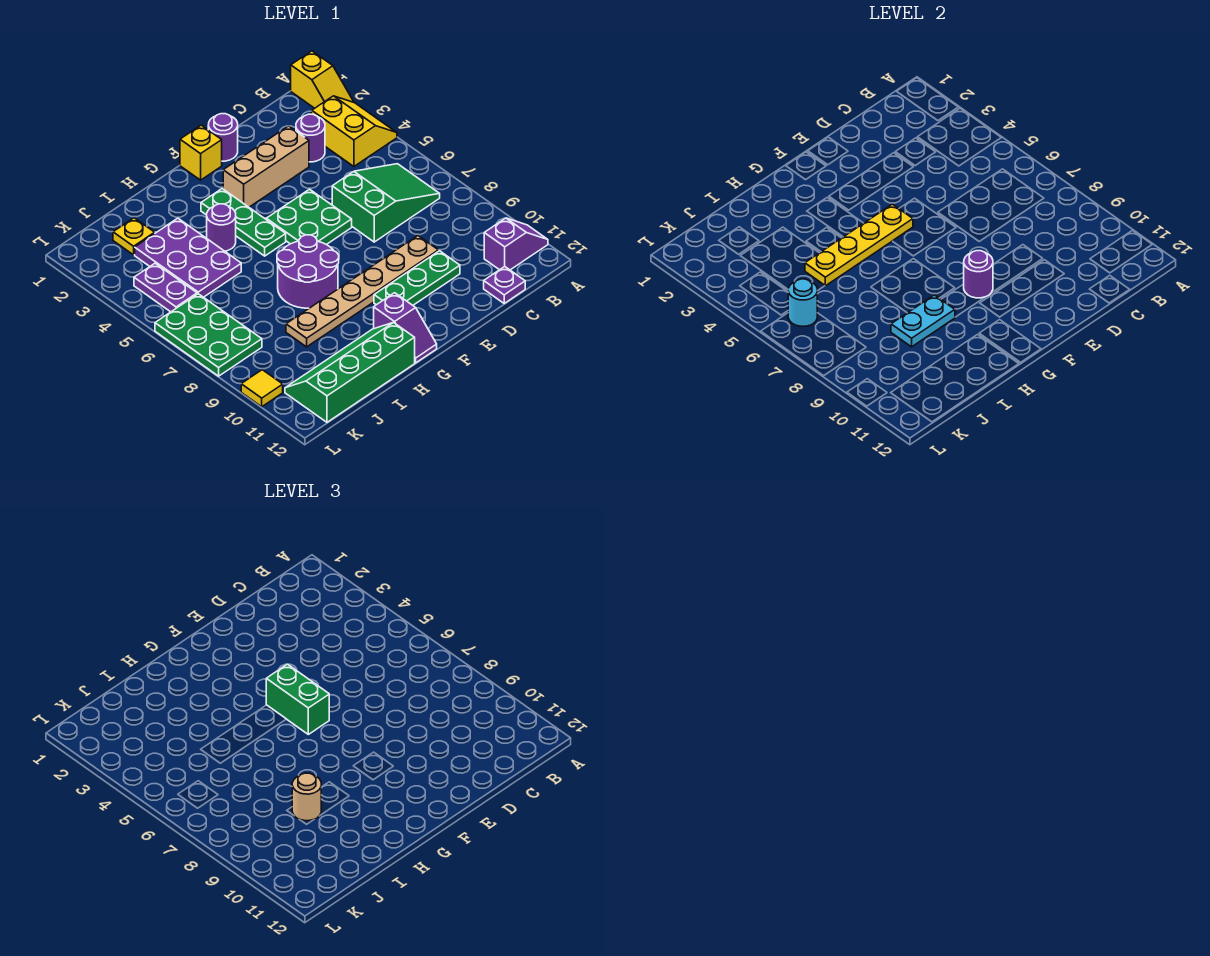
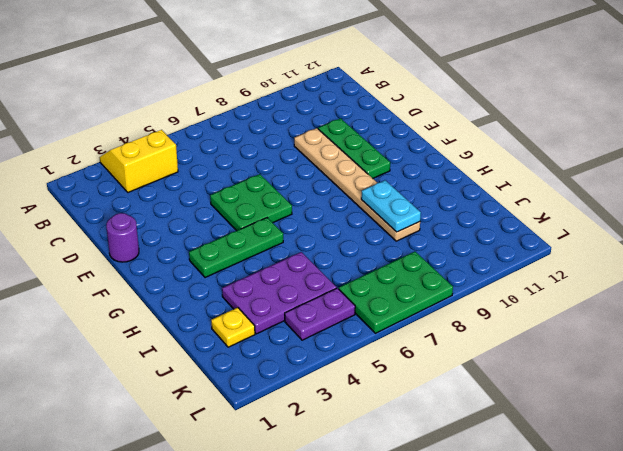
none -> yellow slope A1:A2 level 1 top 1
none -> purple slope A11:B11 level 1 top B
none -> green slope B6:D7 level 1 top D

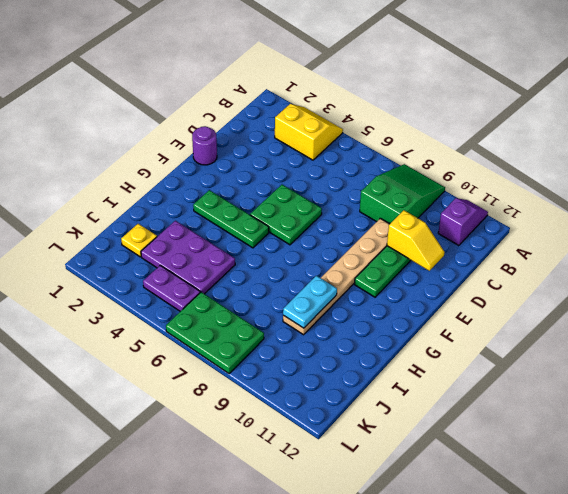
green slope A8:C9 level 1 top C -> green slope B6:D7 level 1 top D
yellow slope D10:D11 level 2 top 10 -> yellow slope A1:A2 level 1 top 1
none -> purple round brick C3 level 1
none -> purple plate C12 level 1
none -> tan brick D3:F3 level 1

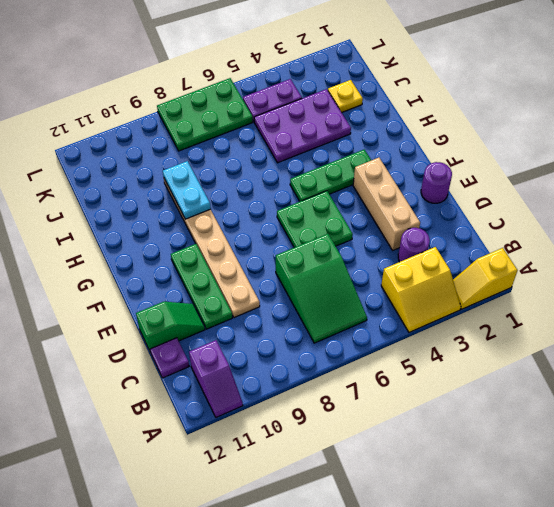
green slope D11:D12 level 1 top 12 -> none
none -> yellow brick F1 level 1
none -> purple round brick G7:H8 level 1
none -> purple slope G11:G12 level 1 top 11

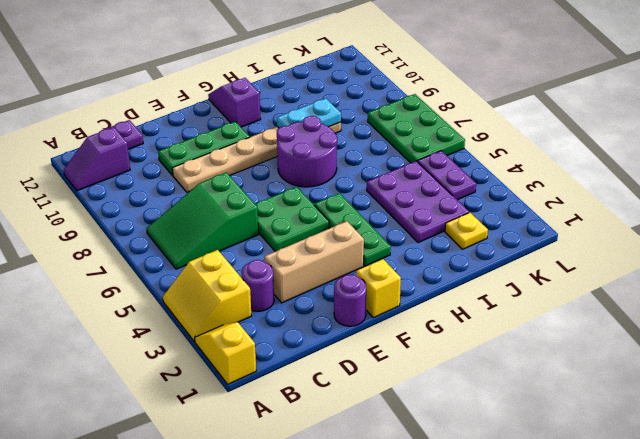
none -> purple round brick H4 level 1
none -> green slope H11:K12 level 1 top 12
none -> yellow tile L10 level 1

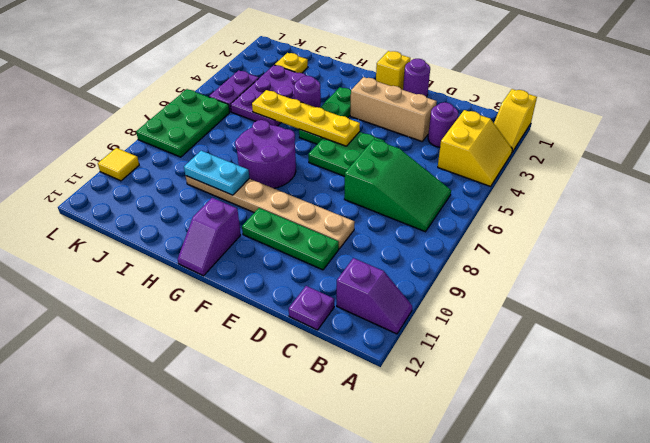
none -> green slope H11:K12 level 1 top 12
none -> purple round brick F9 level 2
none -> cyan round brick K6 level 2

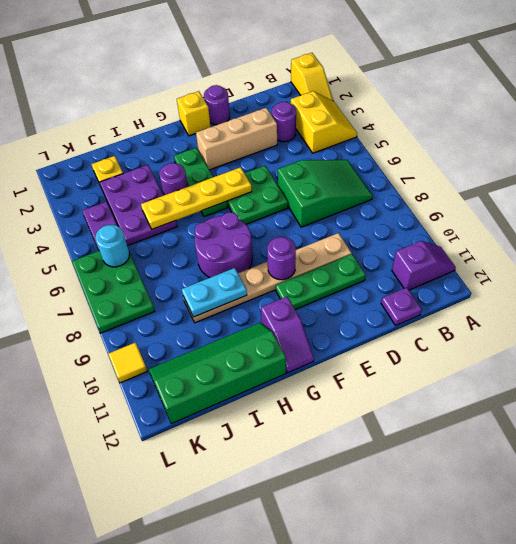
none -> green brick F5:F6 level 3
none -> tan round brick I9 level 3

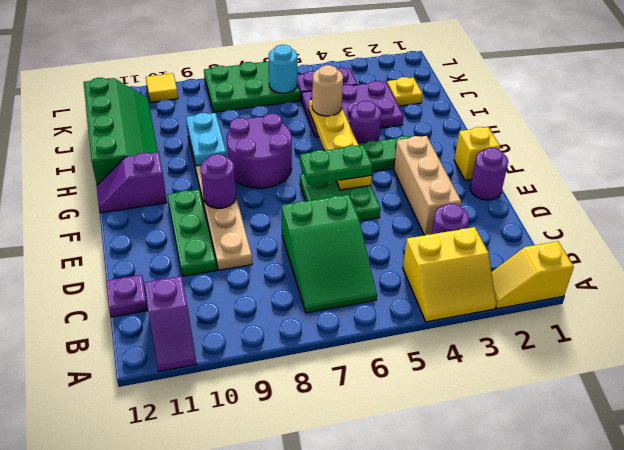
green plate F5:F6 level 3 -> green brick F5:F6 level 3
tan round brick I5 level 3 -> tan round brick I9 level 3

